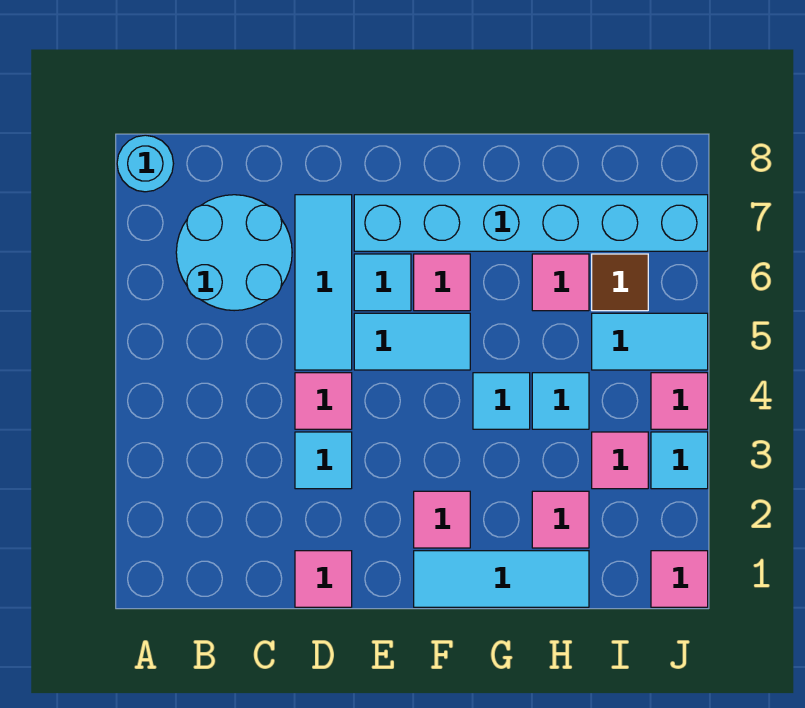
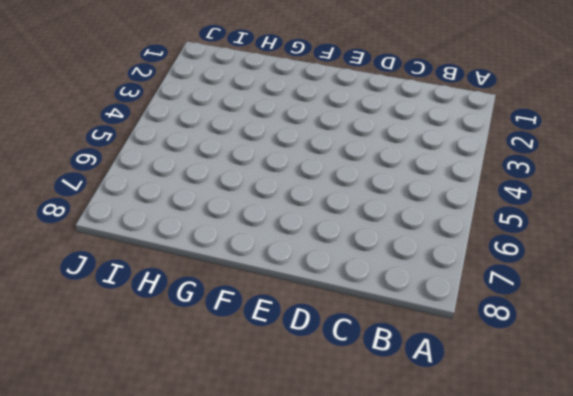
none -> cyan round brick A8 level 1
none -> cyan round brick B6:C7 level 1
none -> pink tile D1 level 1

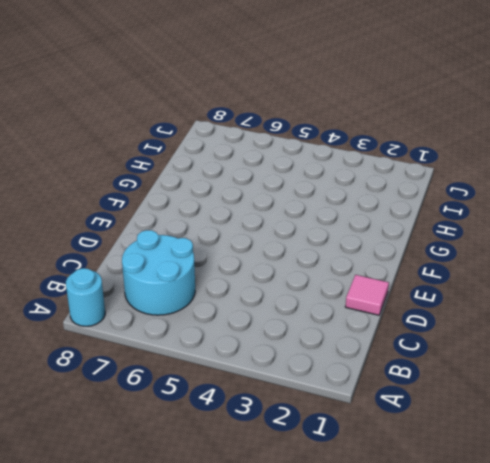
none -> cyan tile D3 level 1
none -> pink tile D4 level 1
none -> cyan tile D5:D7 level 1

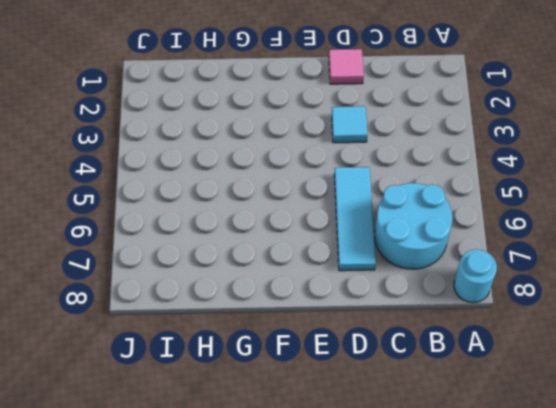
none -> pink tile D4 level 1
none -> cyan tile E5:F5 level 1
none -> cyan tile E6 level 1

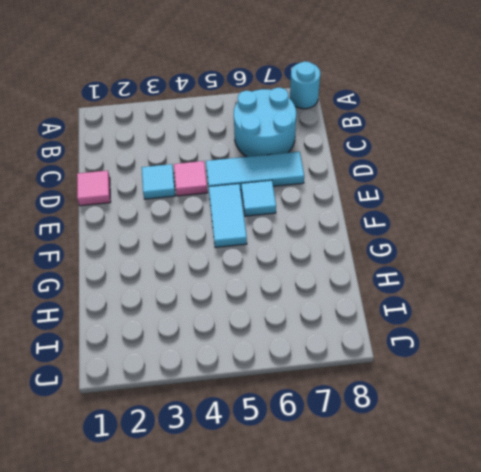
none -> cyan brick E7:J7 level 1
none -> cyan tile F1:H1 level 1
none -> pink tile F2 level 1

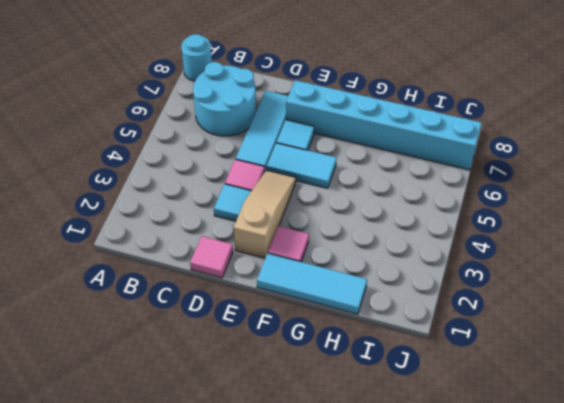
tan slope E2:E4 level 1 top 2 -> none
none -> pink tile F6 level 1
none -> cyan tile G4 level 1
none -> pink tile H2 level 1

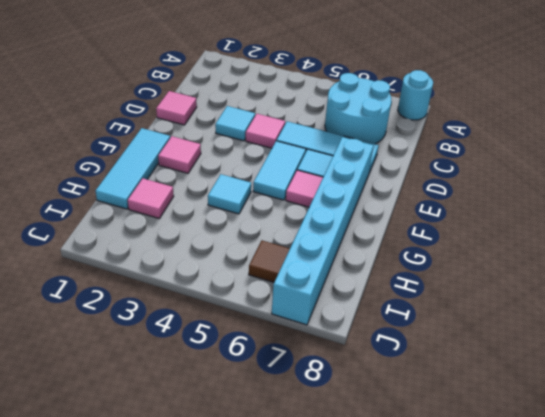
none -> cyan tile H4 level 1
none -> pink tile H6 level 1
none -> pink tile I3 level 1

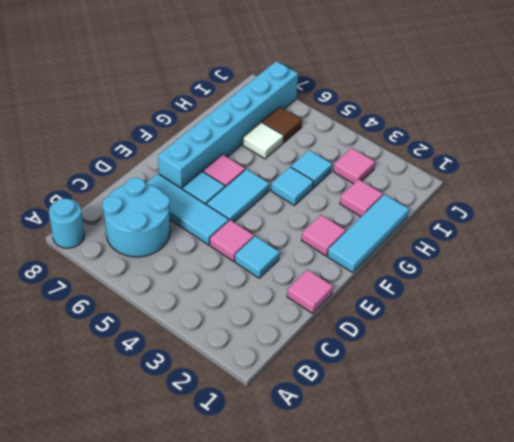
white tile H6 level 1 -> pink tile H6 level 1
none -> cyan tile I5:J5 level 1
none -> pink tile J1 level 1
none -> cyan tile J3 level 1

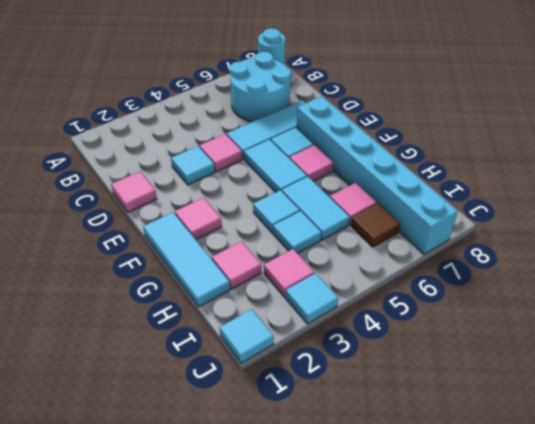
cyan tile G5:H5 level 1 -> cyan tile I5:J5 level 1
cyan tile J1 level 1 -> pink tile J1 level 1
none -> pink tile J4 level 1

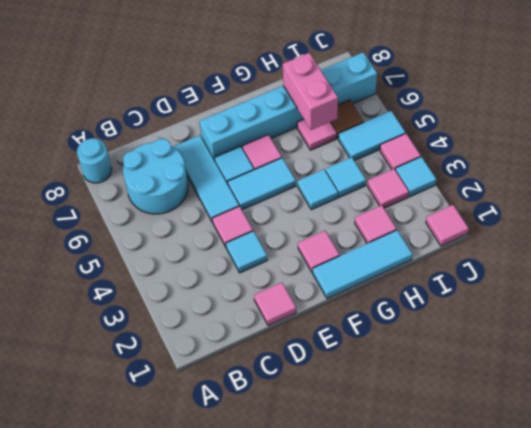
pink brick H6:H7 level 2 -> none

